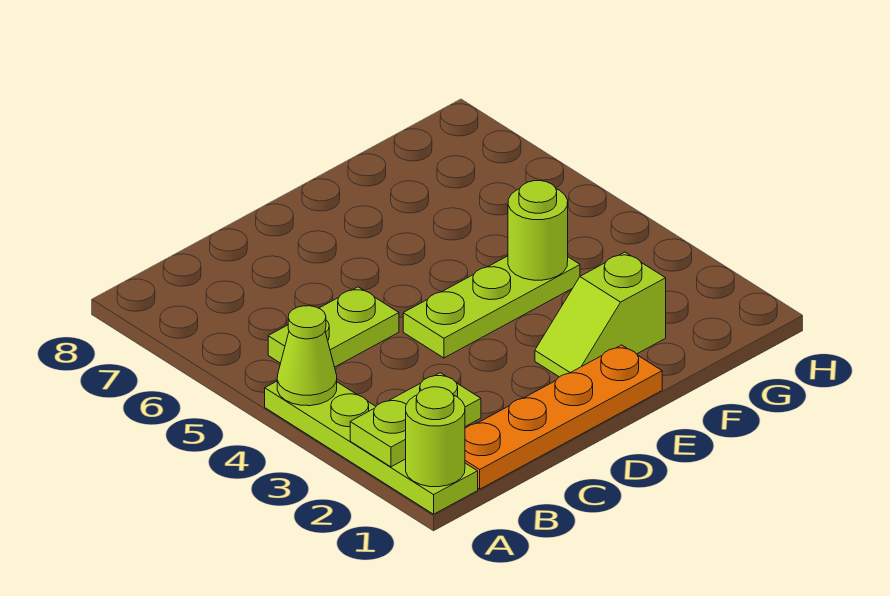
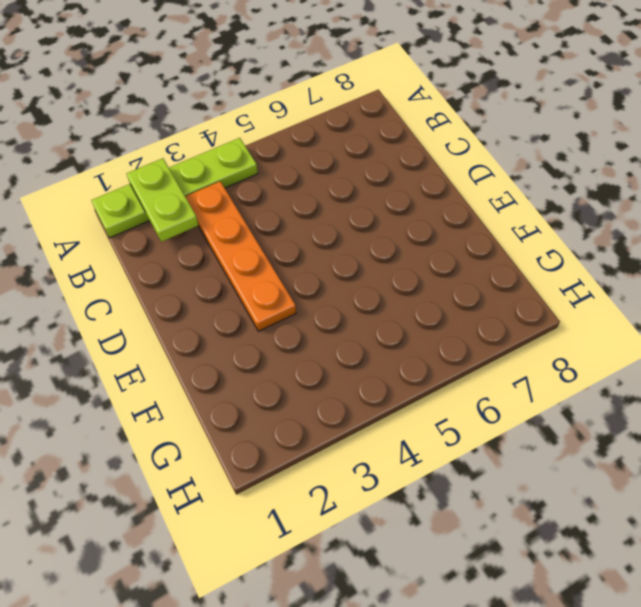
orange plate B3:E3 level 1 -> orange plate B1:E1 level 1
none -> lime plate B5:C5 level 1
none -> lime plate D4:F4 level 1

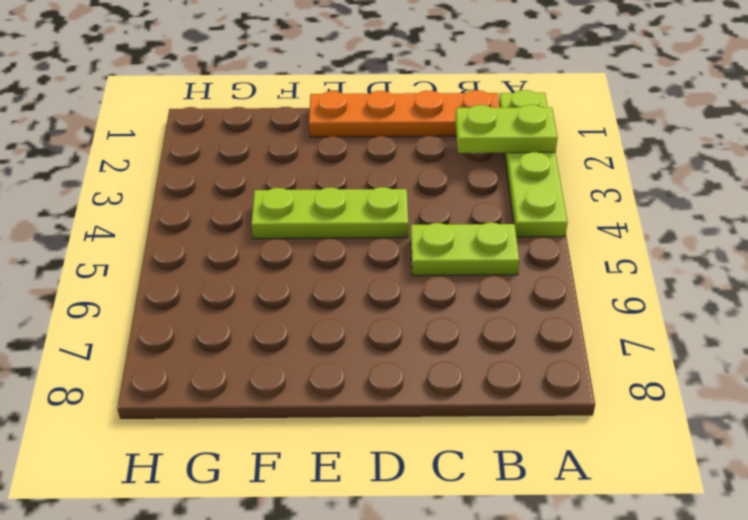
none -> lime slope E2:F2 level 1 top F
none -> lime round brick A1 level 2

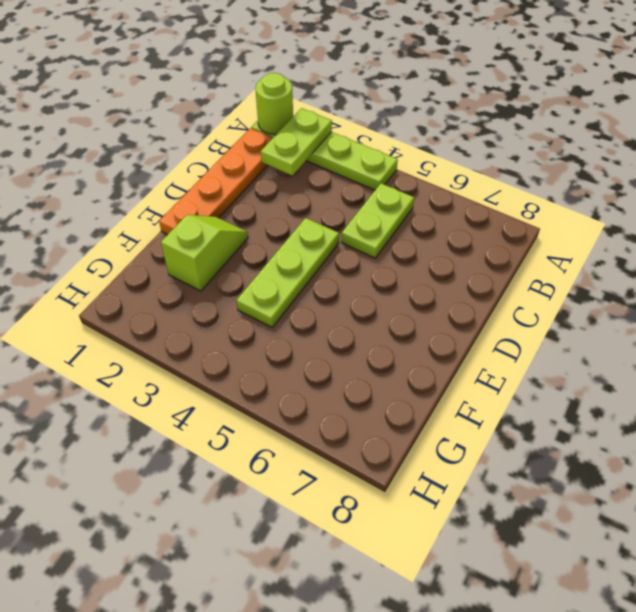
none -> lime cone A4 level 2
none -> lime round brick F4 level 2

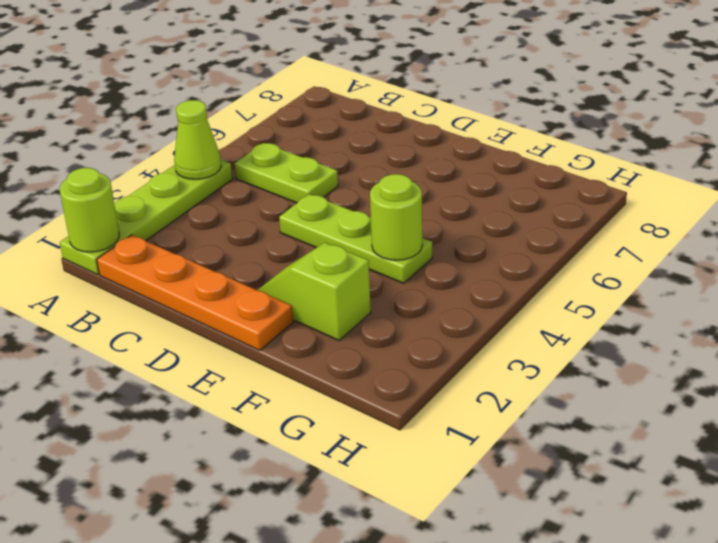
none -> lime plate A2:B2 level 2

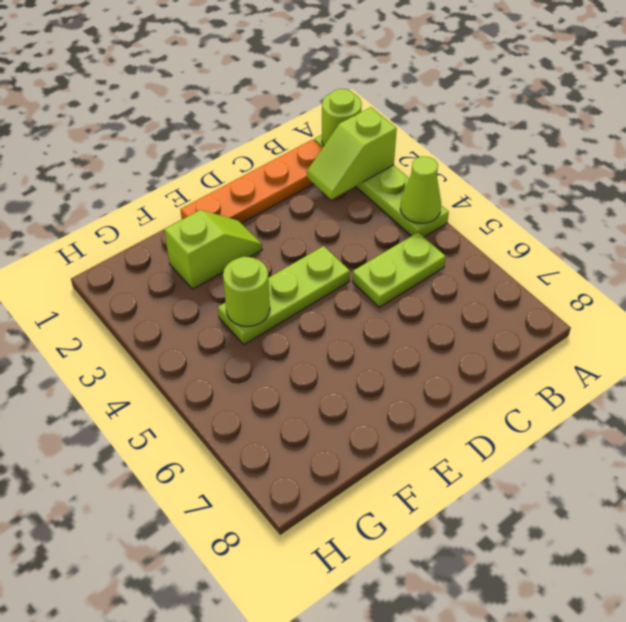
lime slope A2:B2 level 2 top A -> lime plate A2:B2 level 2

